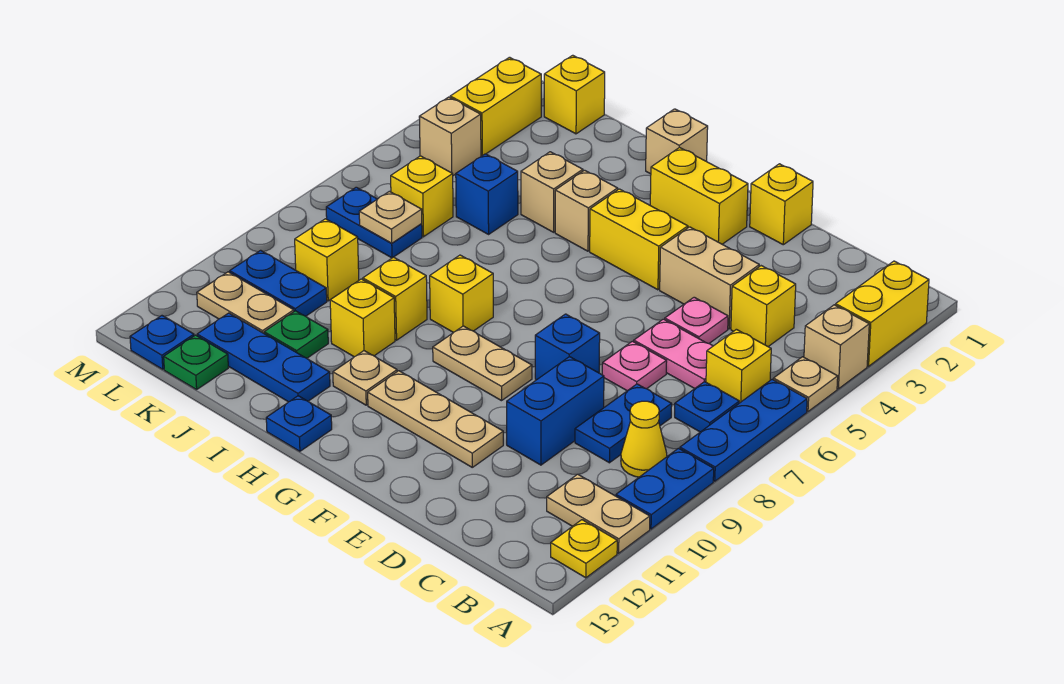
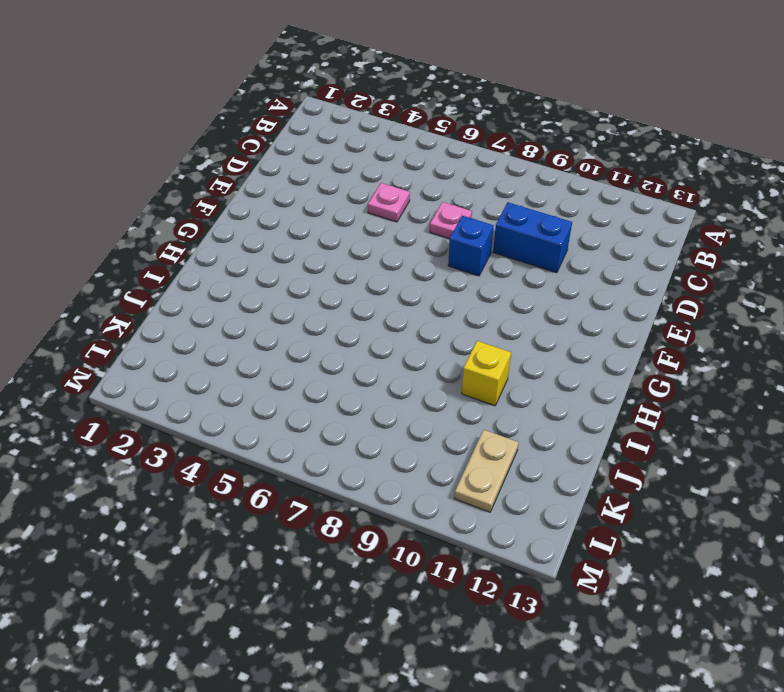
none -> yellow brick A2:A3 level 1
none -> tan brick A4 level 1
none -> tan plate A5 level 1
none -> blue plate A6:A8 level 1

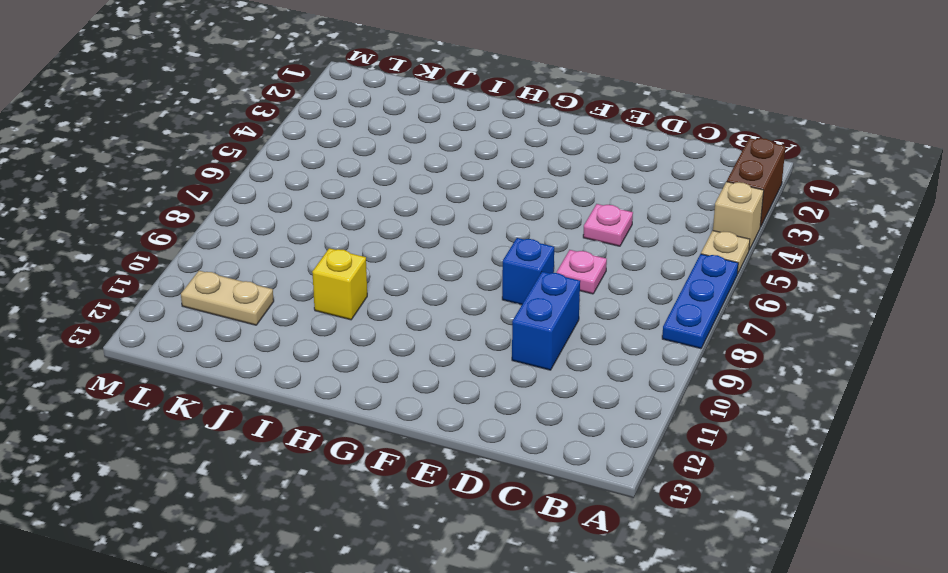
brown brick A2:A3 level 1 -> yellow brick A2:A3 level 1
none -> blue plate A9:A10 level 1
none -> tan plate A11:B11 level 1
none -> yellow plate A12 level 1
none -> yellow brick B6 level 1

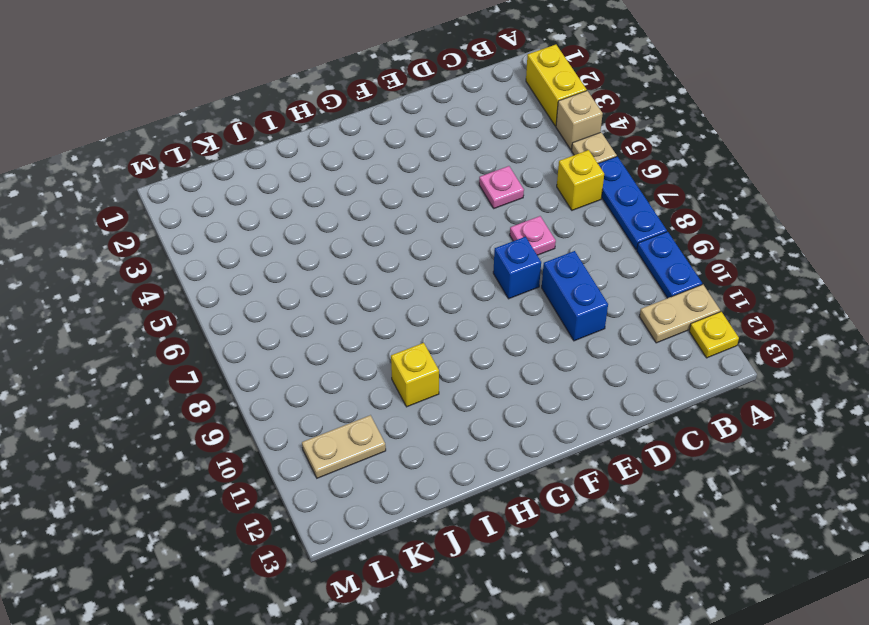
none -> blue plate B7 level 1
none -> yellow cone B9 level 1
none -> yellow brick C4 level 1
none -> pink plate C6:D6 level 1

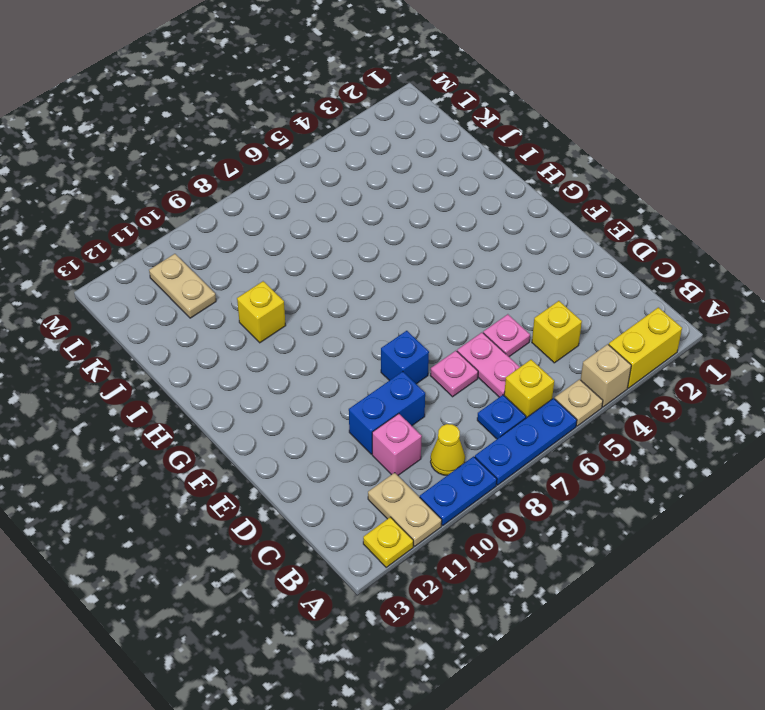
pink brick C10 level 1 -> none
none -> blue plate C8:C9 level 1
none -> tan brick D4:E4 level 1
none -> yellow brick E1 level 1
none -> tan plate E11:G11 level 1

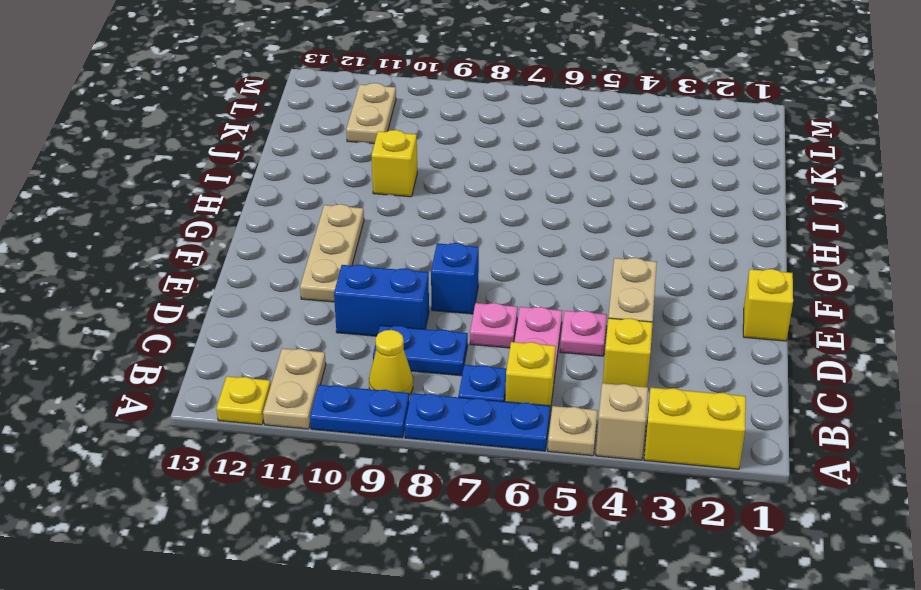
none -> yellow brick F2:G2 level 1
none -> yellow brick F4:G4 level 1
none -> tan plate F9:G9 level 1
none -> tan brick H1 level 1

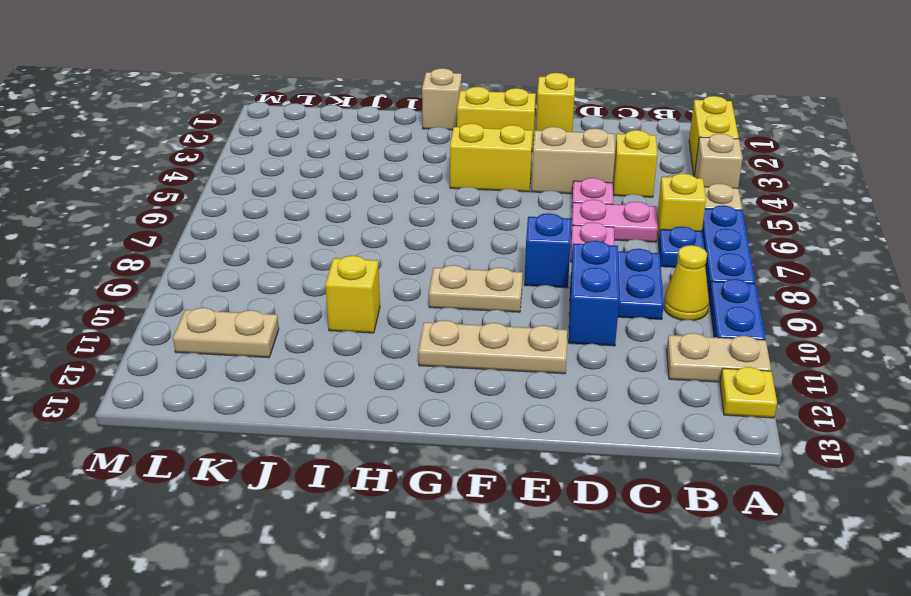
none -> tan brick H4 level 1
none -> yellow brick H8 level 1
none -> tan plate H11 level 1
none -> blue plate H13 level 1

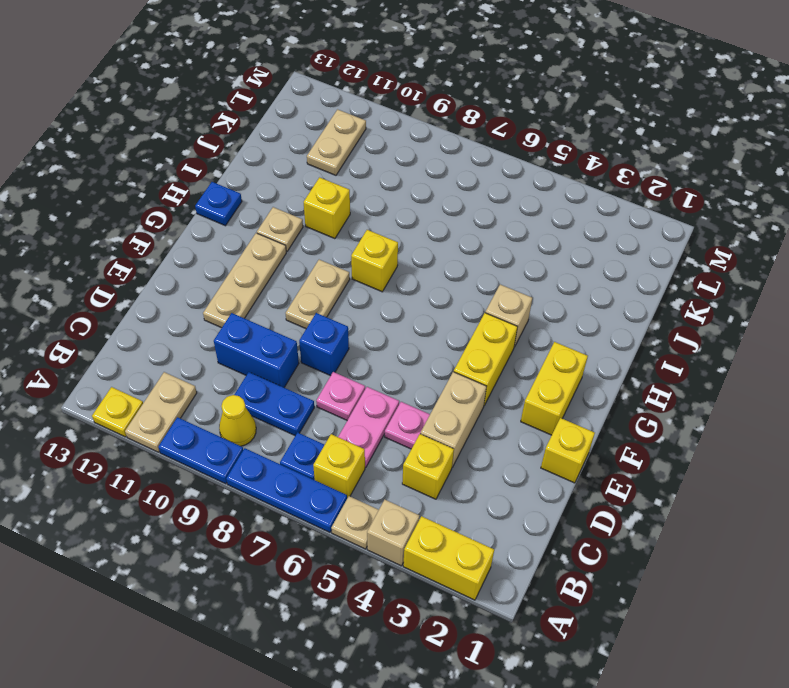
none -> tan brick H1 level 1
none -> tan brick I4 level 1
none -> yellow brick I9 level 1
none -> blue plate I12:K12 level 1

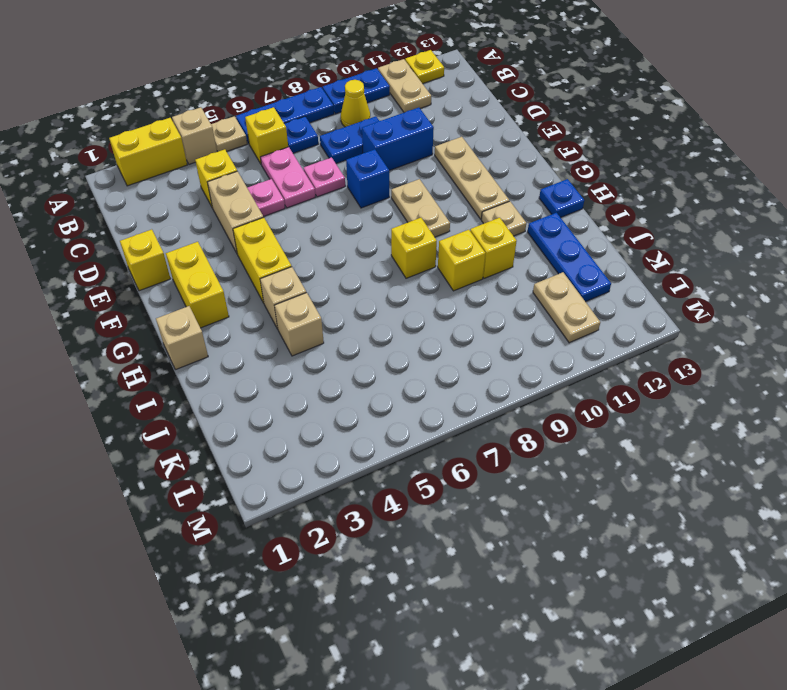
none -> blue brick J5 level 1
none -> green plate J11 level 1
none -> yellow brick K1 level 1
none -> yellow brick K6 level 1

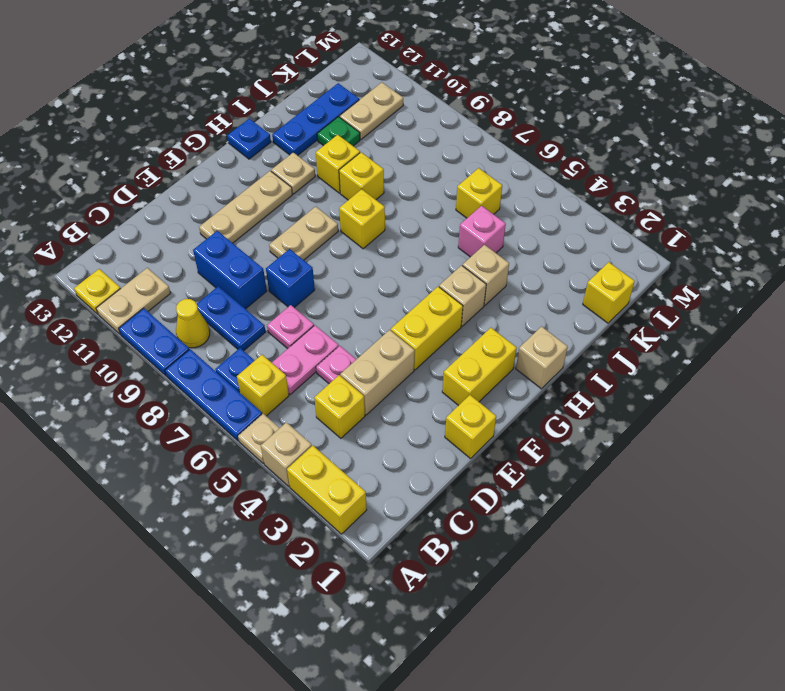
pink brick J5 level 1 -> blue brick J5 level 1
none -> blue plate K7:L7 level 1
none -> yellow brick K9 level 1
none -> blue plate K10:L10 level 1
none -> green plate K13 level 1

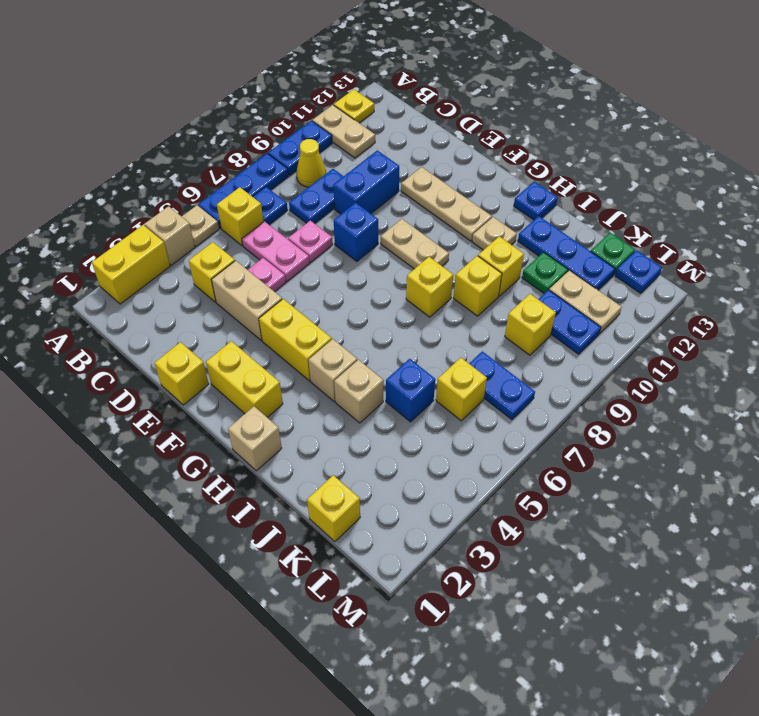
none -> yellow brick L2:L3 level 1
none -> tan brick L4 level 1
none -> tan plate K7 level 2

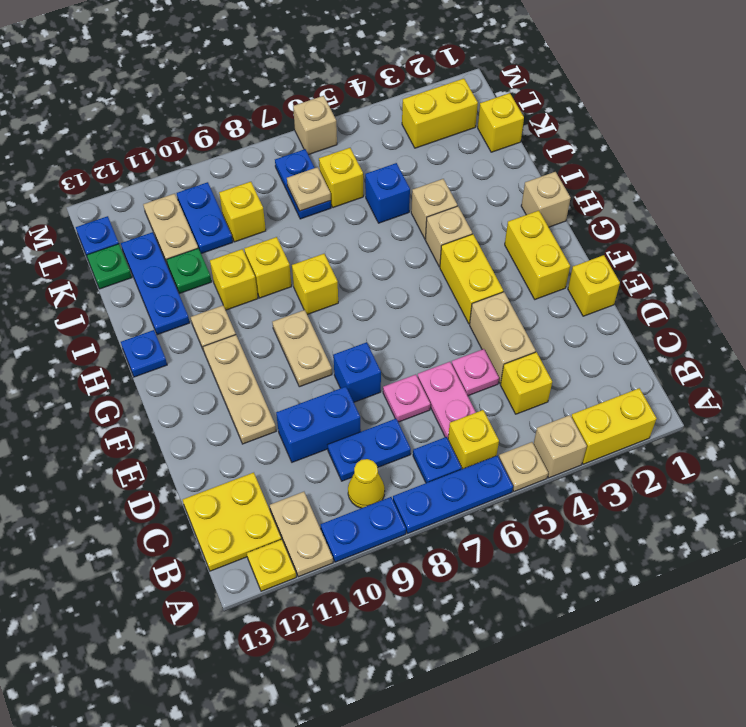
yellow plate B12:C13 level 1 -> none
tan brick M6 level 1 -> tan brick L4 level 1

